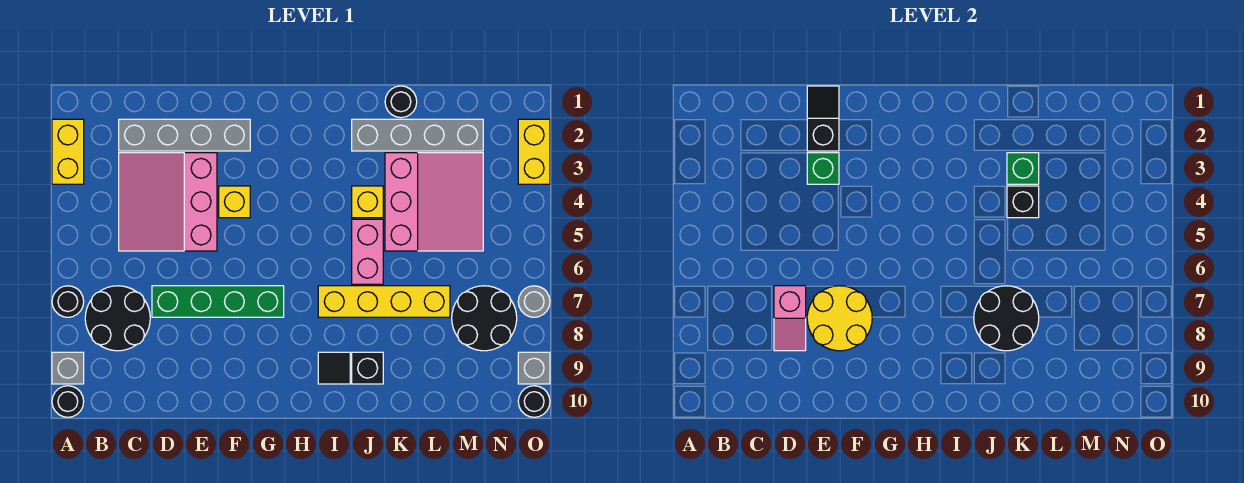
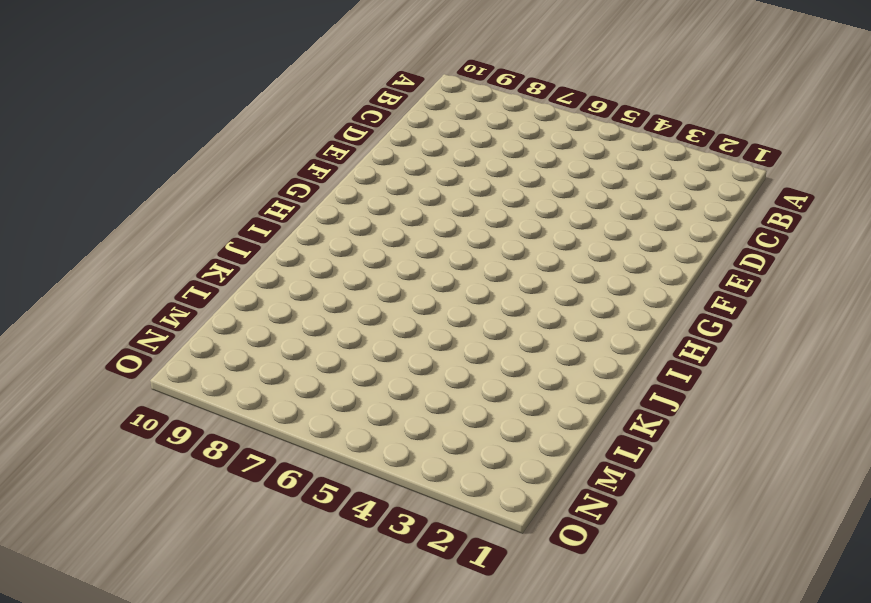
none -> yellow brick A2:A3 level 1
none -> black round brick A7 level 1
none -> grey brick A9 level 1

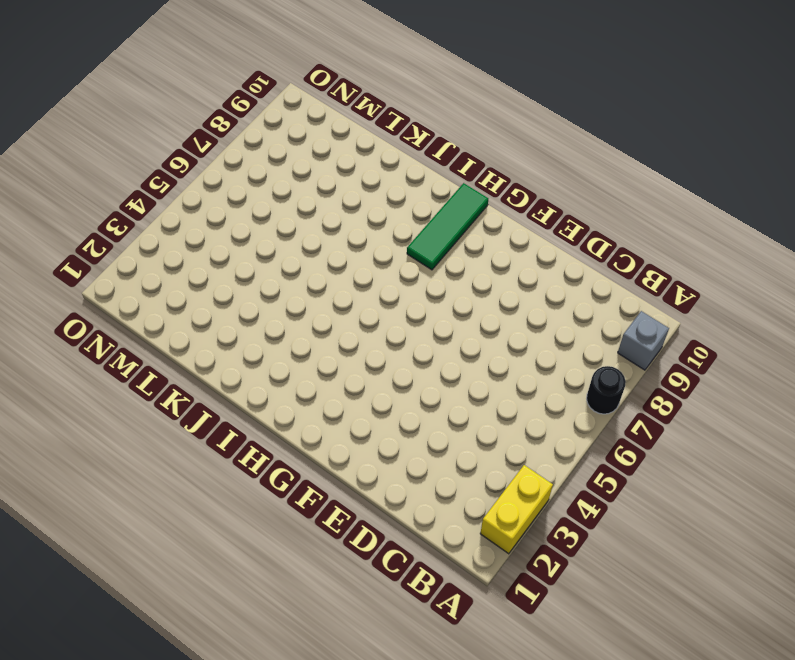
green tile H8:H10 level 1 -> none
none -> black round brick A10 level 1
none -> black round brick B7:C8 level 1
none -> grey brick C2:F2 level 1

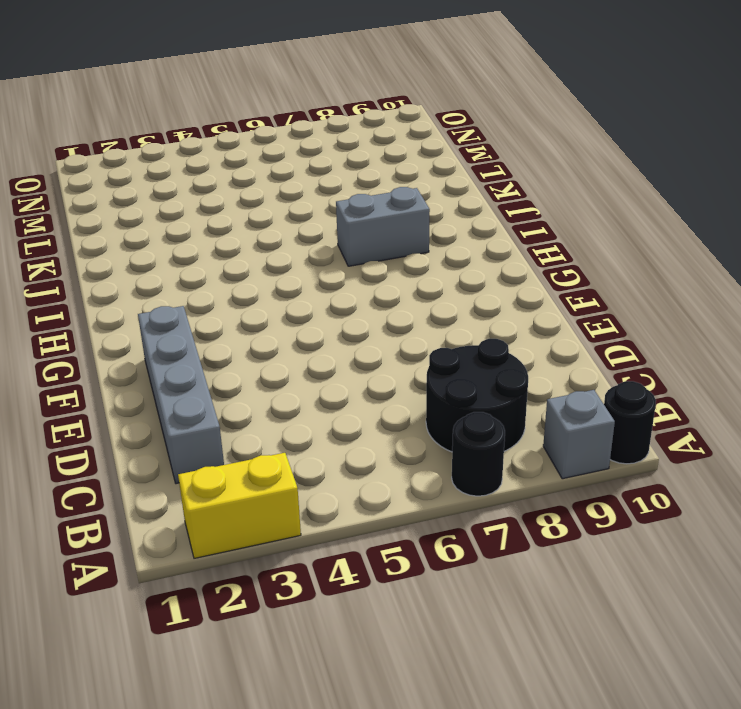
grey brick I7:I8 level 1 -> yellow brick I7:L7 level 1
none -> pink slope C3:E5 level 1 top E
none -> green brick D7:G7 level 1
none -> yellow brick F4 level 1

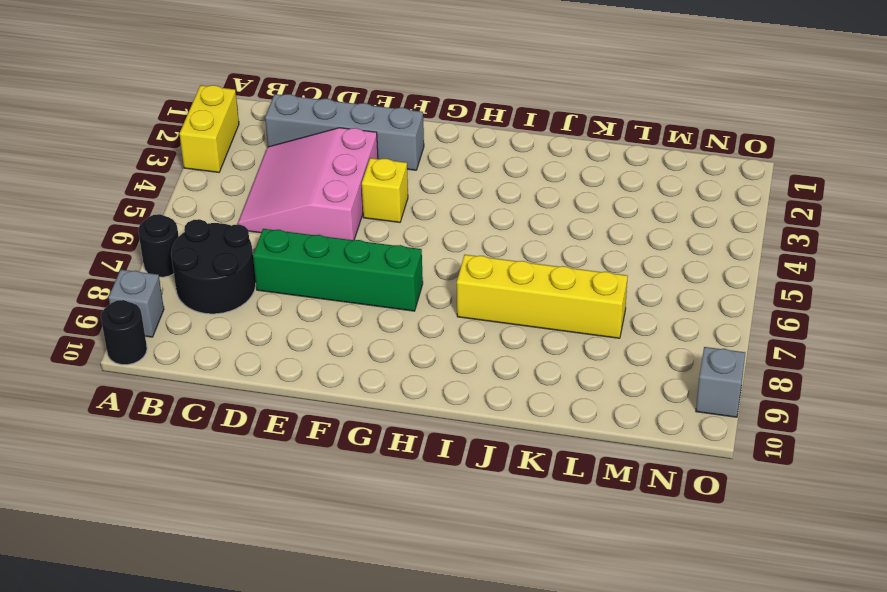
none -> black tile I9 level 1
none -> grey brick J2:M2 level 1
none -> yellow brick J4 level 1

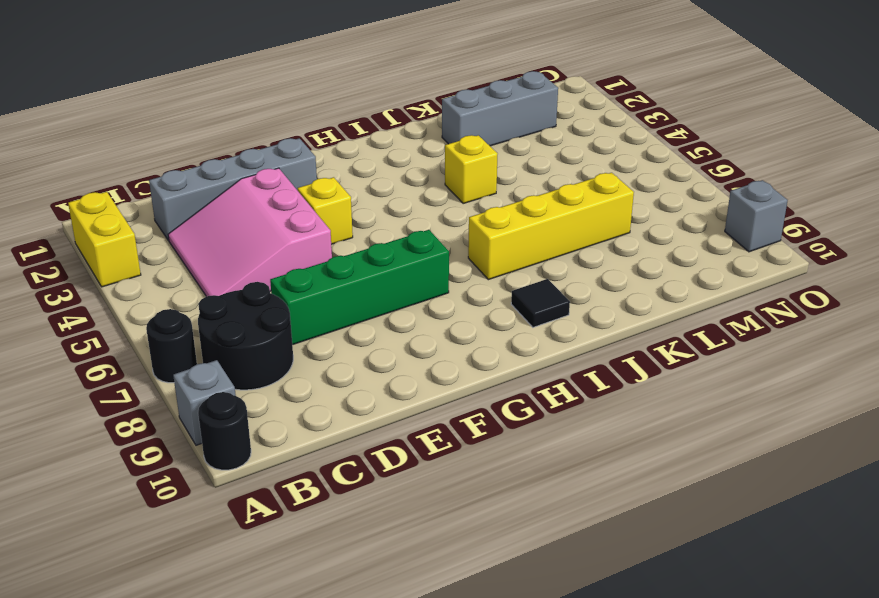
grey brick K2:M2 level 1 -> grey brick J2:M2 level 1
none -> pink brick J5:J6 level 1
none -> black brick J9 level 1
none -> black round brick K1 level 1

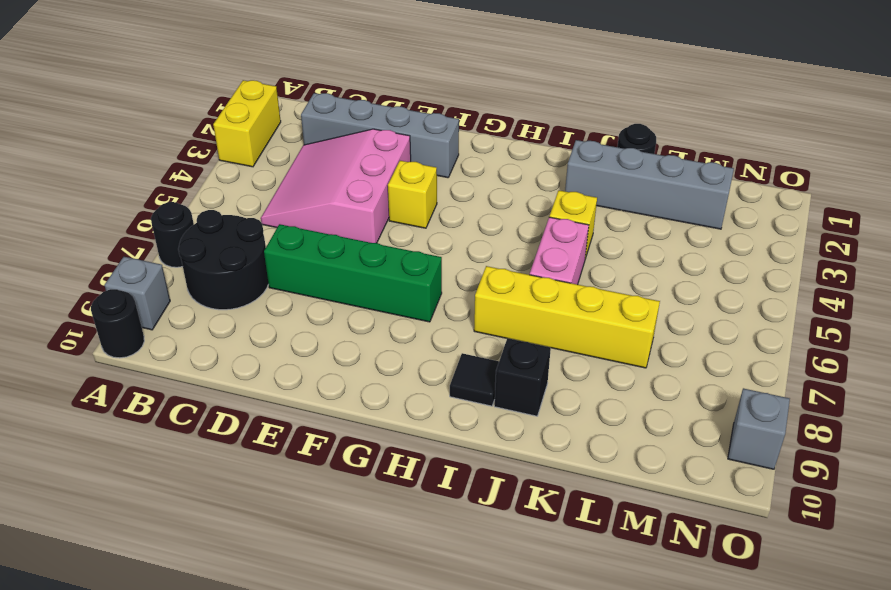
none -> pink slope K3:M5 level 1 top K
none -> black round brick M7:N8 level 1
none -> yellow brick O2:O3 level 1

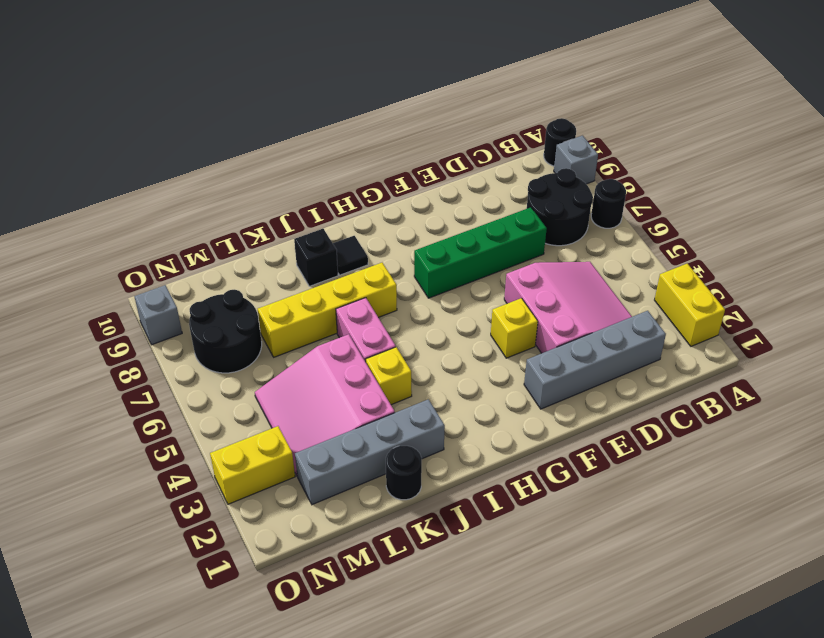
yellow brick N3:O3 level 1 -> yellow brick O2:O3 level 1
none -> grey round brick O7 level 1
none -> black round brick O10 level 1
none -> pink slope D7:D8 level 2 top 7

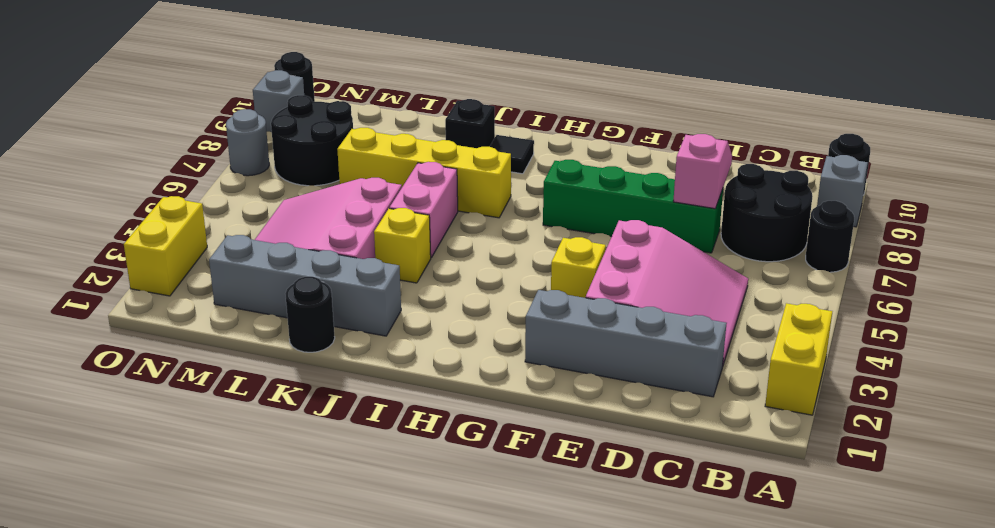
none -> black slope E1:E2 level 2 top 2
none -> green brick E3 level 2
none -> yellow round brick E7:F8 level 2

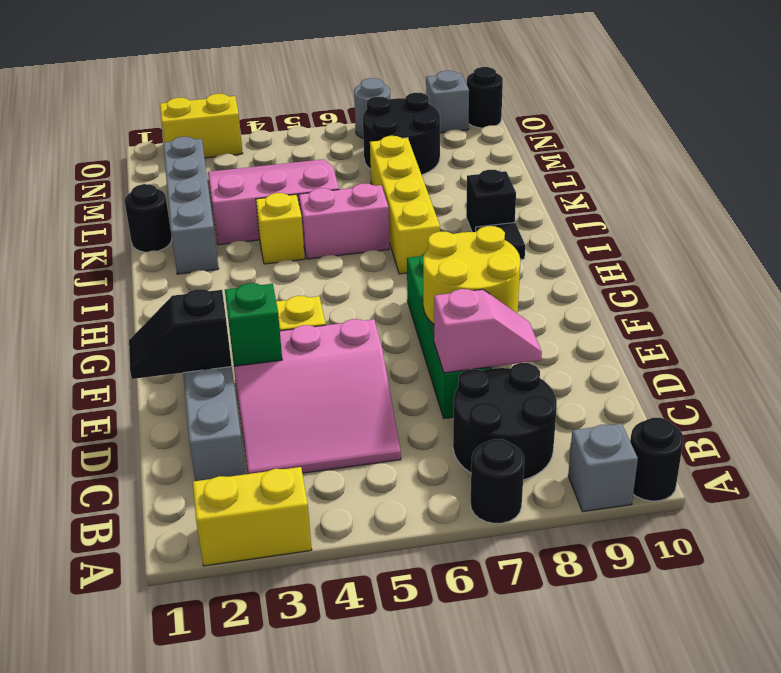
none -> black round brick J7:K8 level 2
none -> green brick K3 level 2
none -> black brick K4 level 2

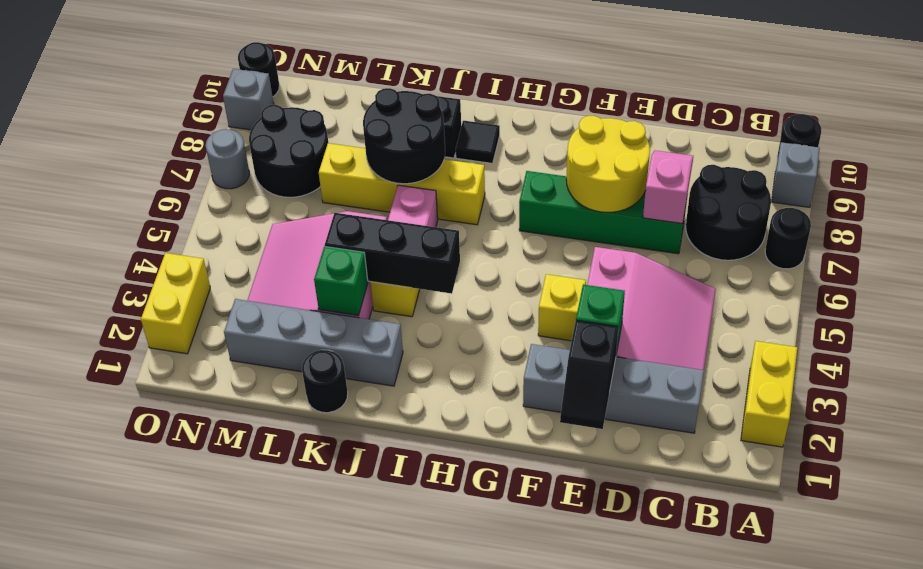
black brick I4:K4 level 2 -> black brick K4 level 2

